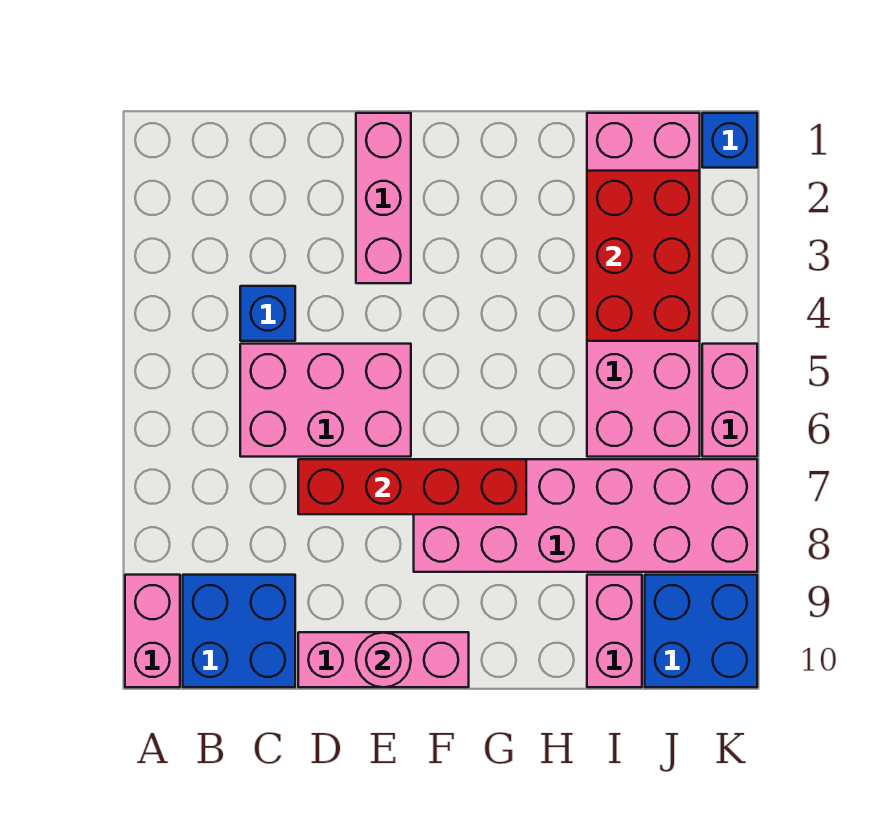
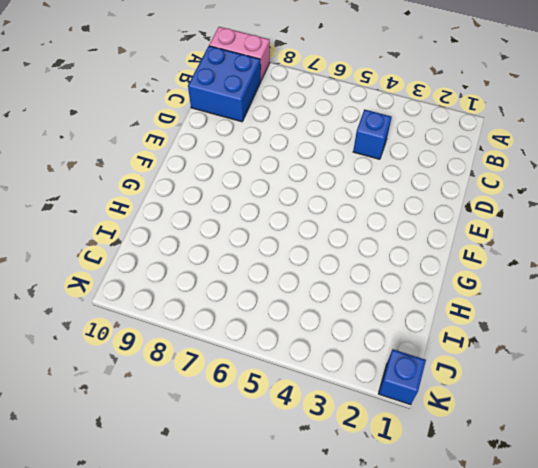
none -> pink brick C5:E6 level 1
none -> pink brick D10:F10 level 1
none -> pink brick E1:E3 level 1

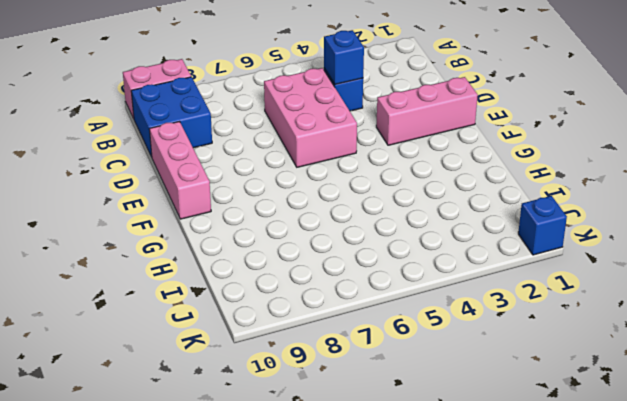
blue brick C4 level 2 -> none
none -> pink brick F7:K8 level 1
none -> pink brick I1:J6 level 1
none -> pink brick I9:I10 level 1

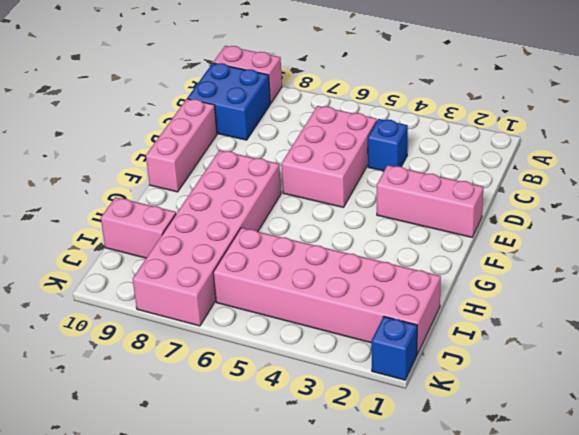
none -> blue brick J9:K10 level 1
none -> pink brick K5:K6 level 1
none -> red brick D7:G7 level 2

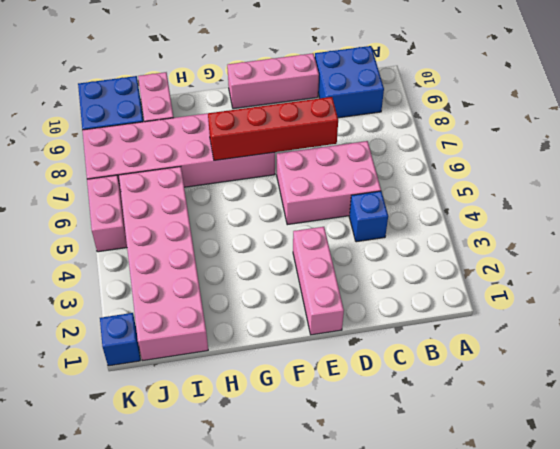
none -> pink brick A9:A10 level 1
none -> pink round brick E10 level 2
none -> red brick I2:J4 level 2

